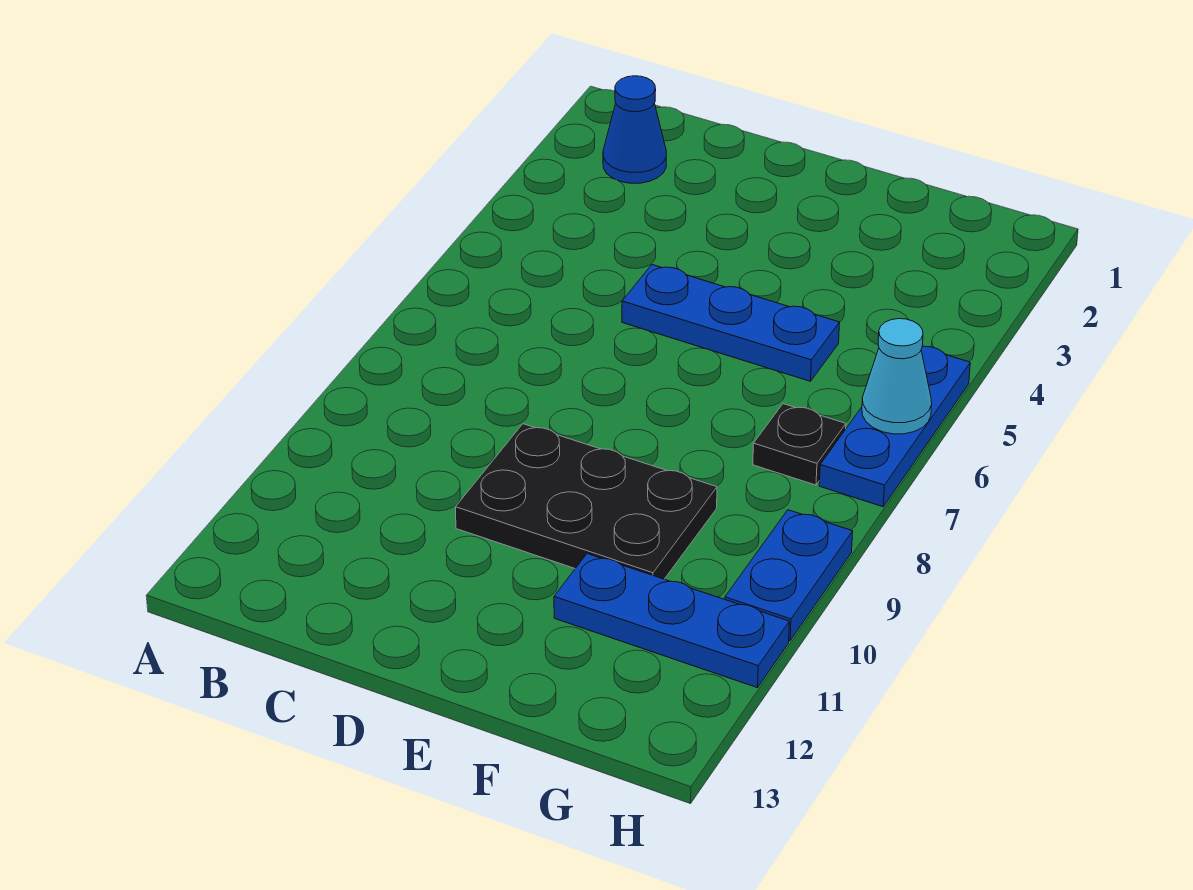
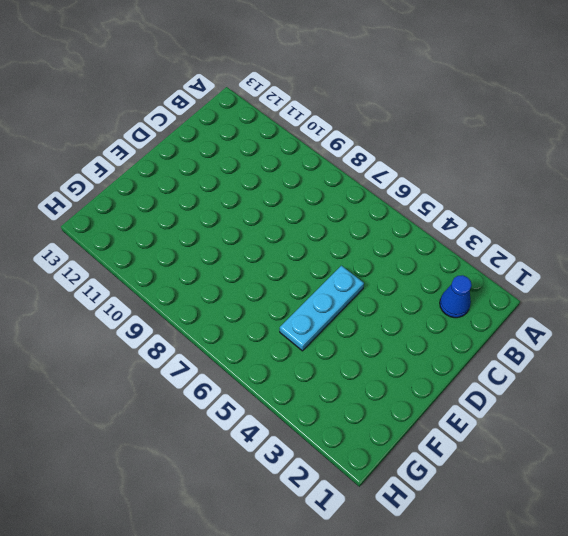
cyan plate D5:F5 level 1 -> blue plate D5:F5 level 1
none -> black plate D9:F10 level 1
none -> blue plate F11:H11 level 1

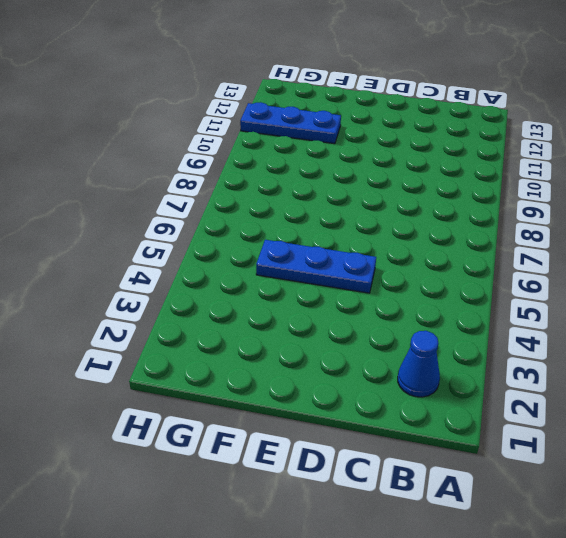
none -> black plate D9:F10 level 1
none -> black plate G7 level 1

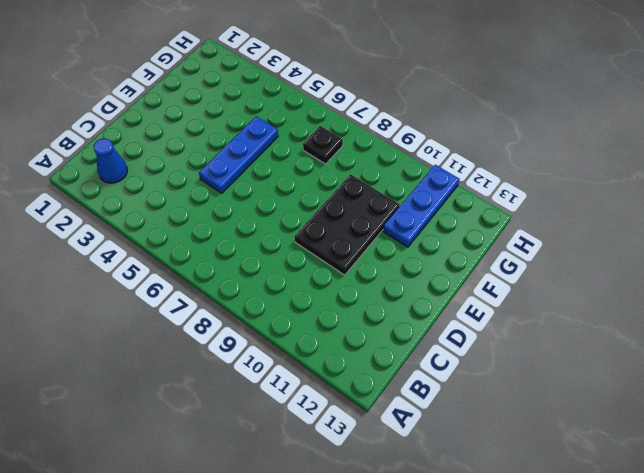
none -> blue plate H5:H7 level 1
none -> blue plate H9:H10 level 1

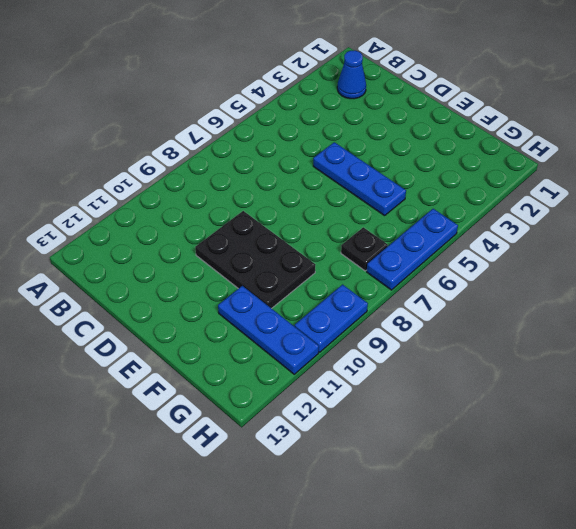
none -> cyan cone H6 level 2

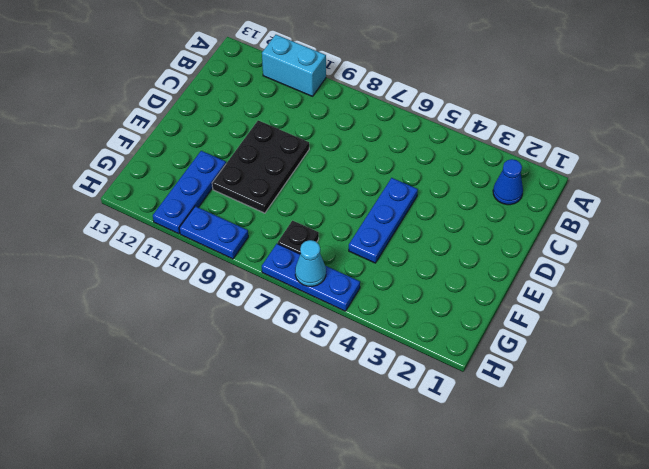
cyan brick A10:A11 level 1 -> none

